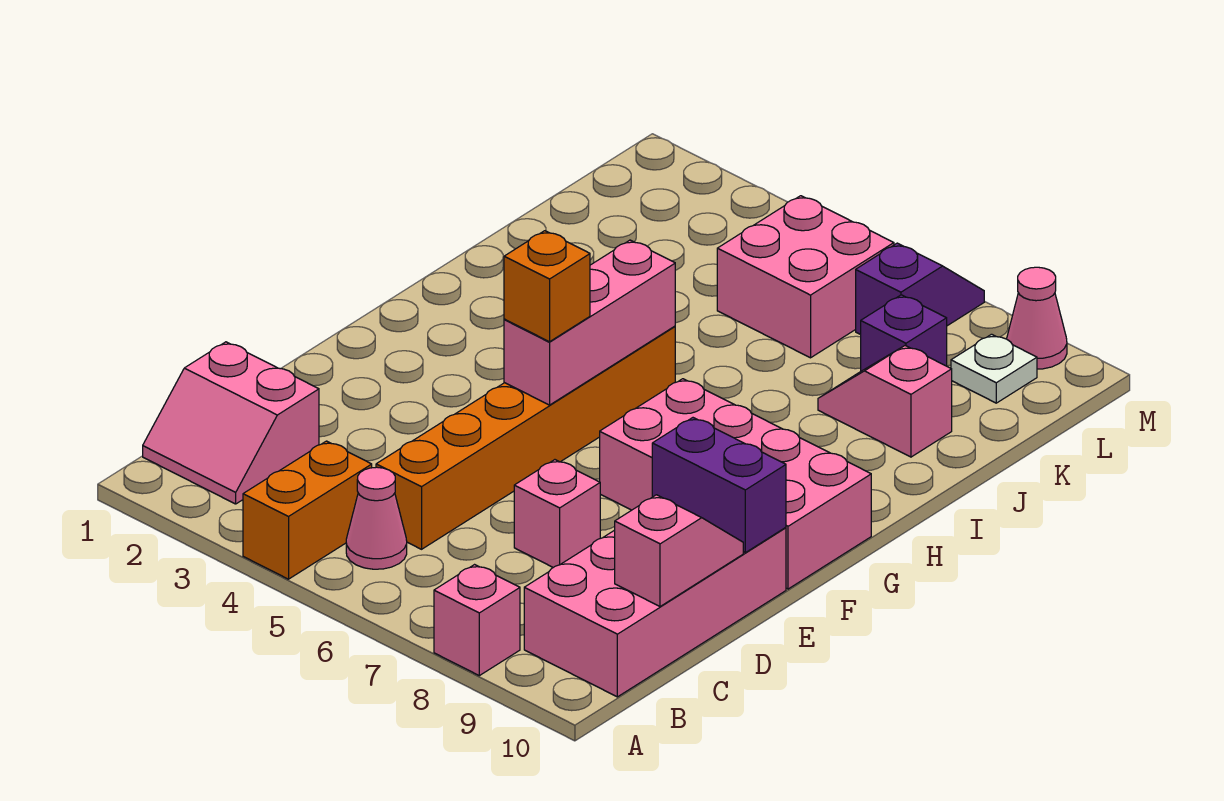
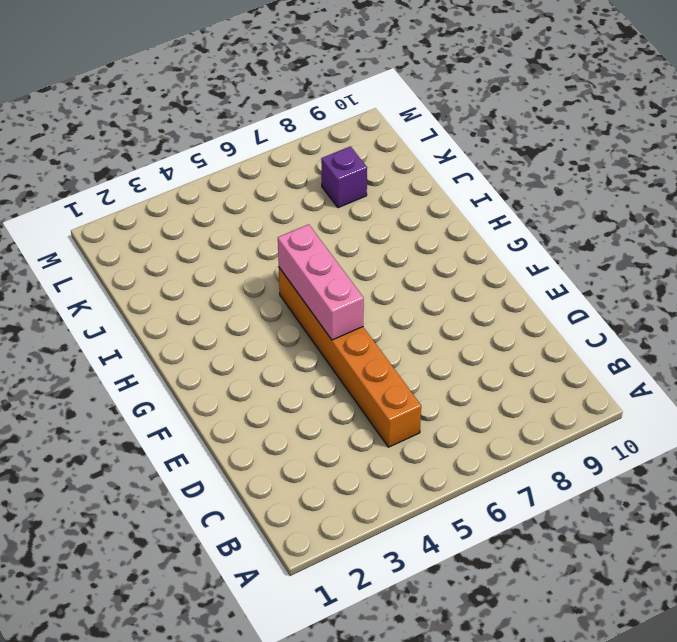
none -> orange brick A4:B4 level 1
none -> pink brick A8 level 1
none -> pink slope B1:C2 level 1 top C

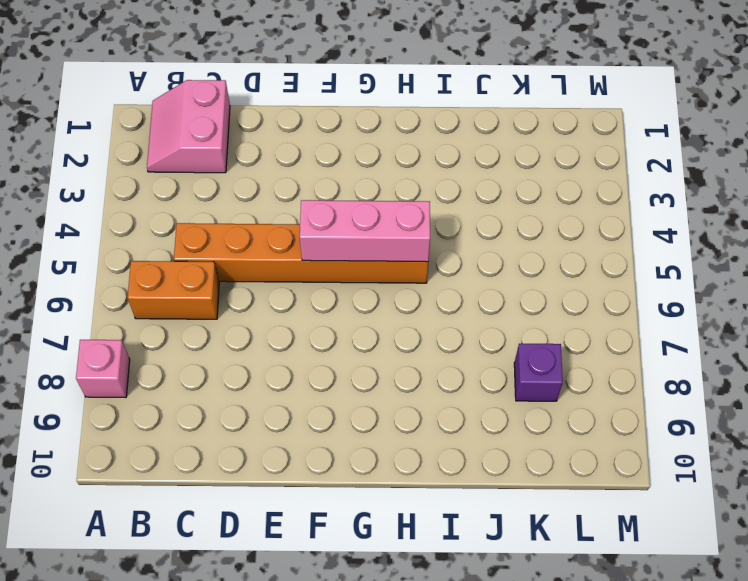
orange brick B6:C6 level 1 -> orange brick A4:B4 level 1
none -> pink cone B5 level 1
none -> pink brick B9:E10 level 1
none -> pink brick D7 level 1

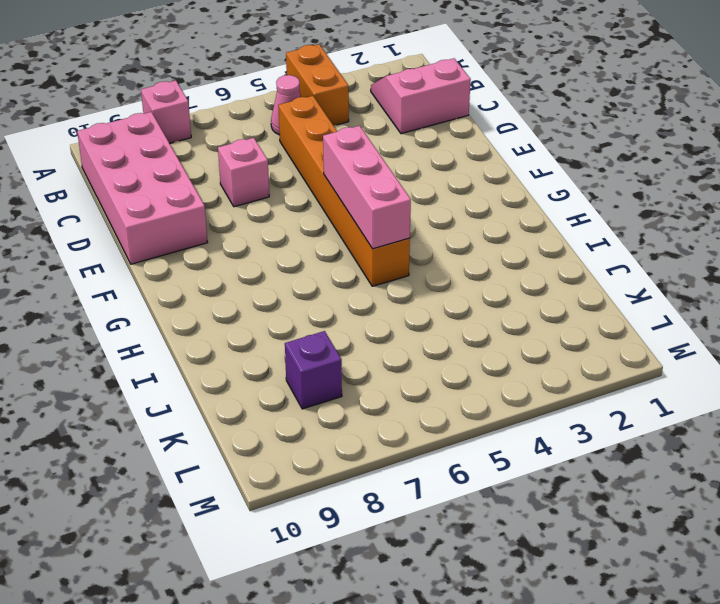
none -> pink brick F7:G10 level 1
none -> pink slope J8:J9 level 1 top 9
none -> pink brick K5:L6 level 1

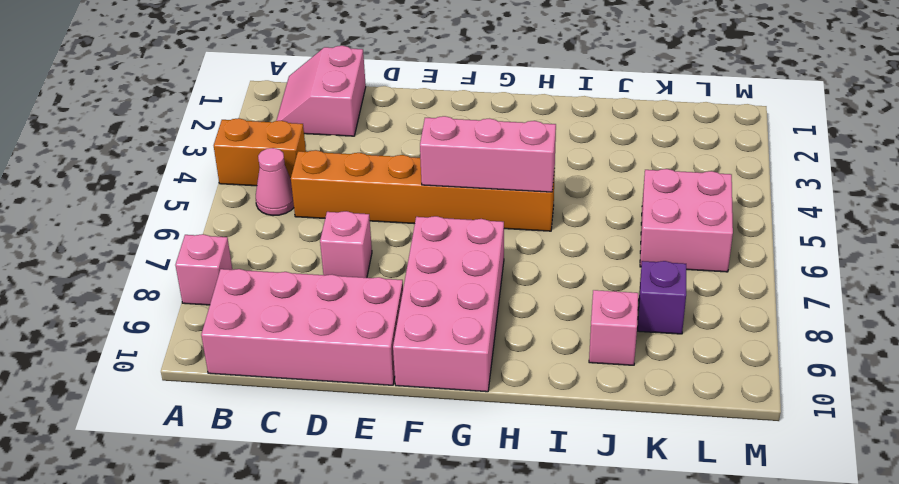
none -> purple slope L7:M7 level 1 top L
none -> white plate L9 level 1
none -> pink cone M9 level 1

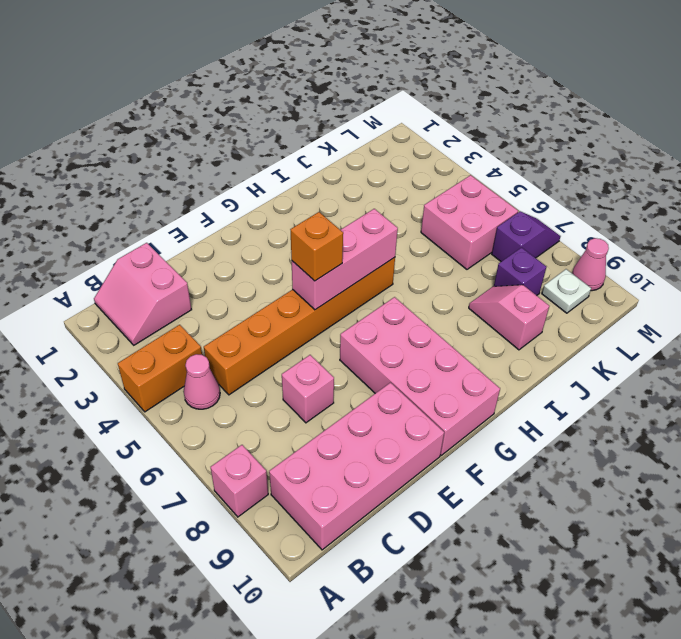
none -> pink slope C10:D10 level 2 top C
none -> purple brick E9:E10 level 2

